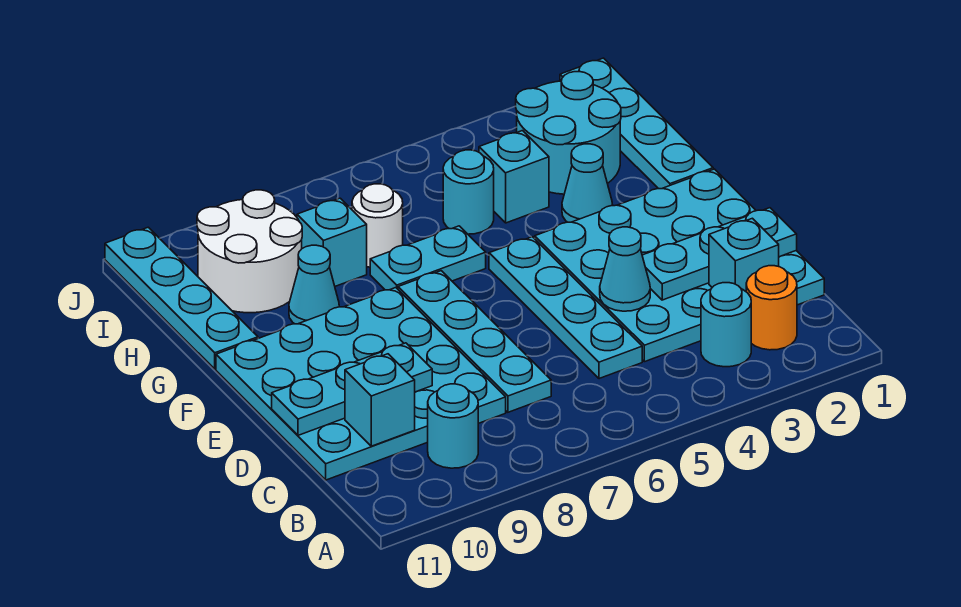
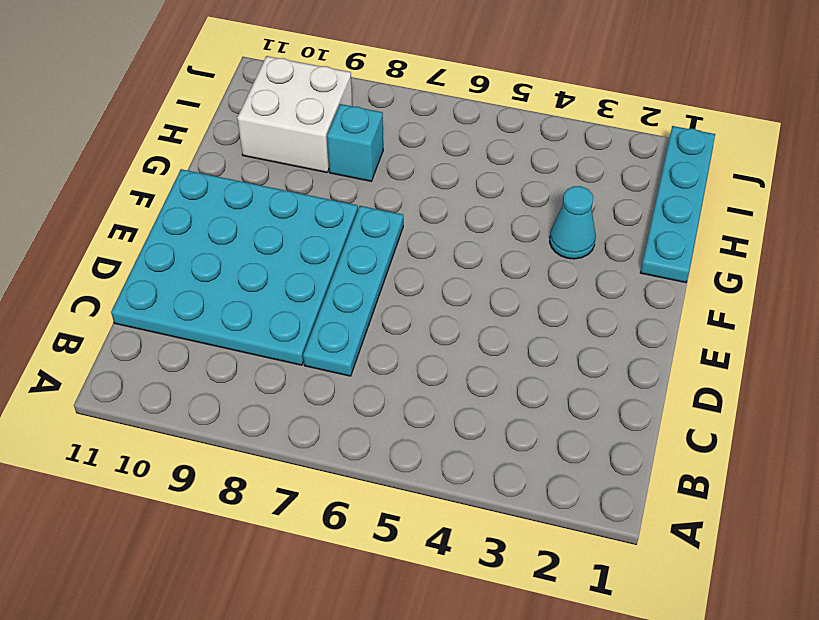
white brick H9:I10 level 1 -> white round brick H9:I10 level 1
none -> orange round brick B2 level 1
none -> cyan round brick B3 level 1
none -> cyan round brick B9 level 1

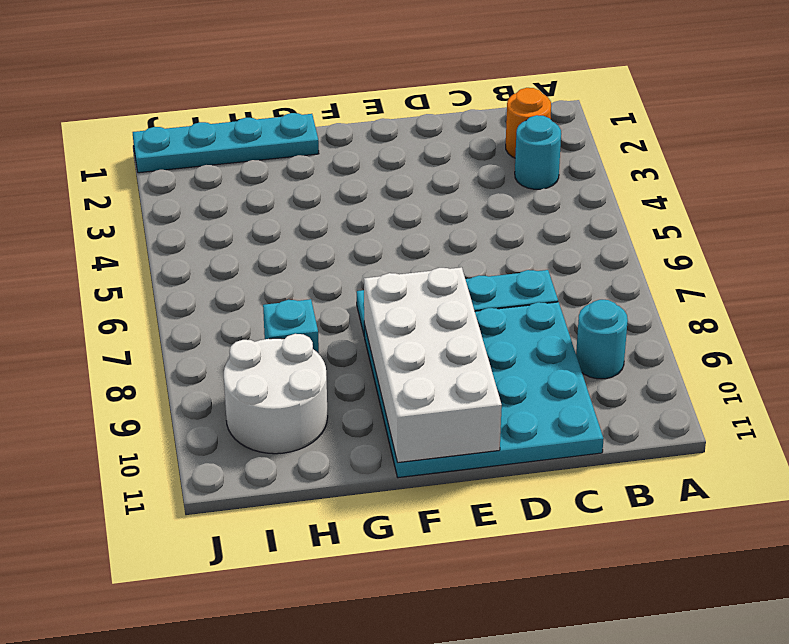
white brick E8:F11 level 2 -> none
none -> cyan plate C1:F4 level 1
none -> cyan plate C5:F5 level 1
none -> cyan cone G3 level 1

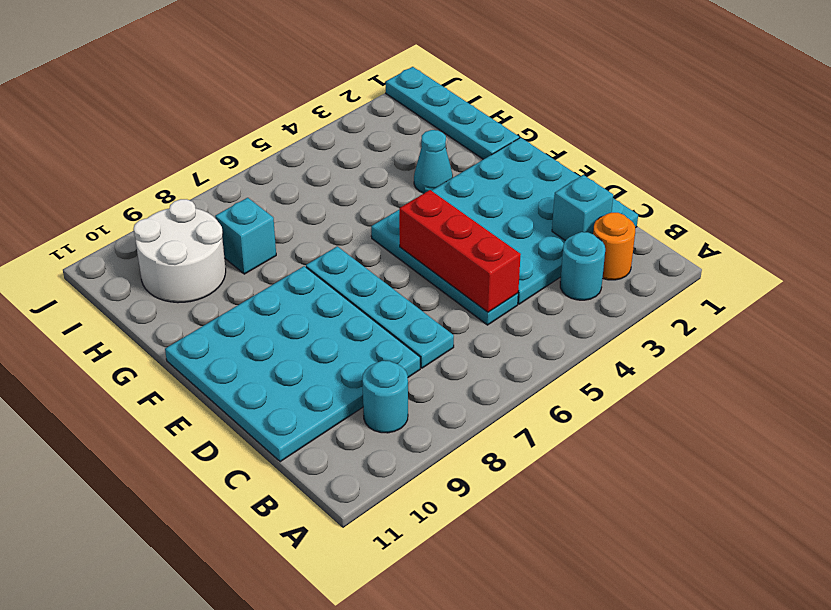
red brick C5:E5 level 2 -> none
none -> cyan plate G6:G7 level 1
none -> cyan cone G9 level 1
none -> cyan plate G11:J11 level 1

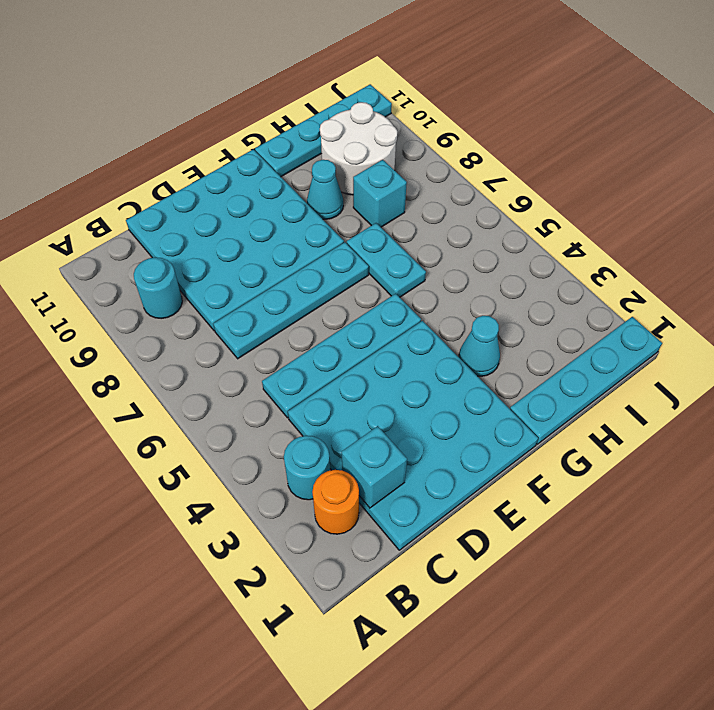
none -> cyan round brick H2:I3 level 1
none -> cyan brick H4 level 1
none -> cyan round brick H5 level 1

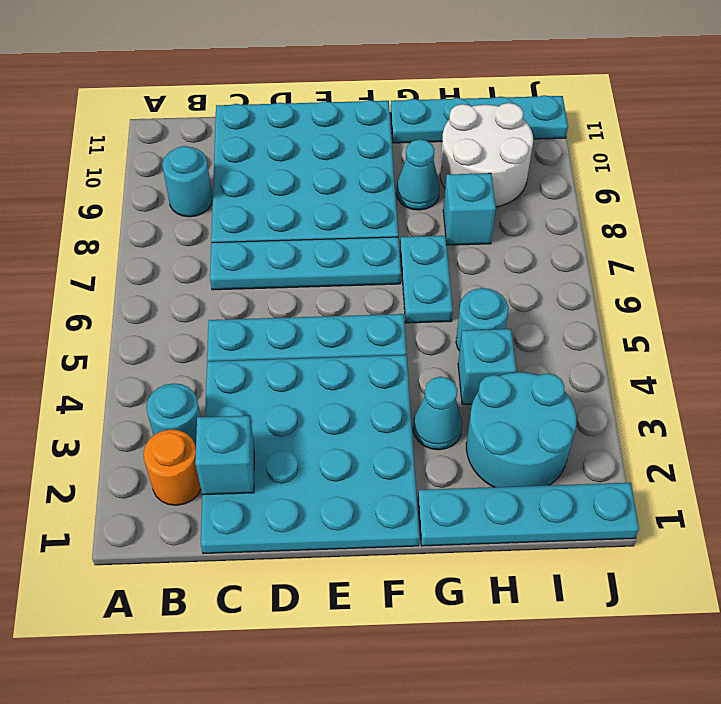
none -> white round brick H7 level 1
none -> cyan brick C10 level 2
none -> cyan plate D1:D3 level 2

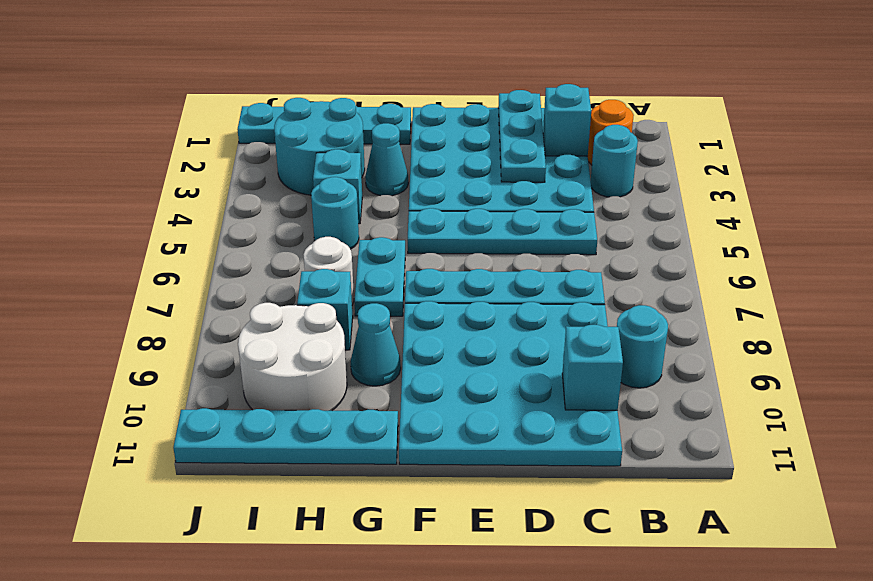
none -> cyan cone D4 level 2
none -> cyan plate D9:D11 level 2

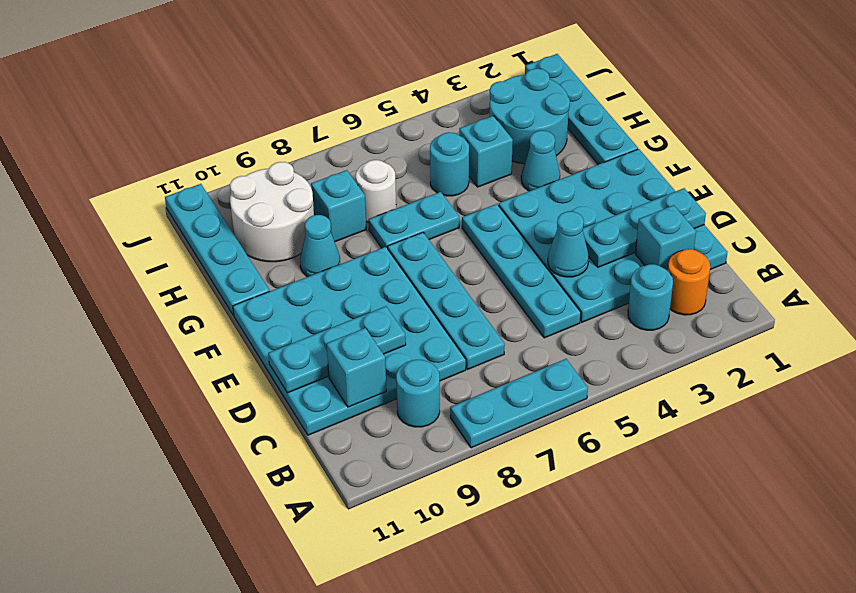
cyan plate A6:A8 level 1 -> none

